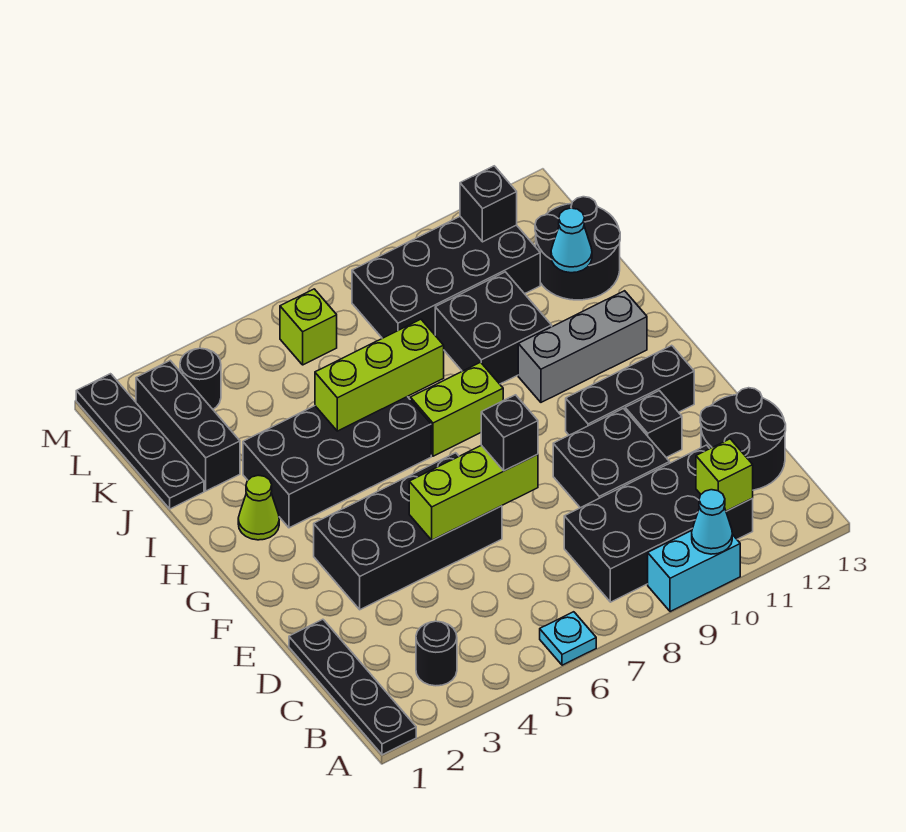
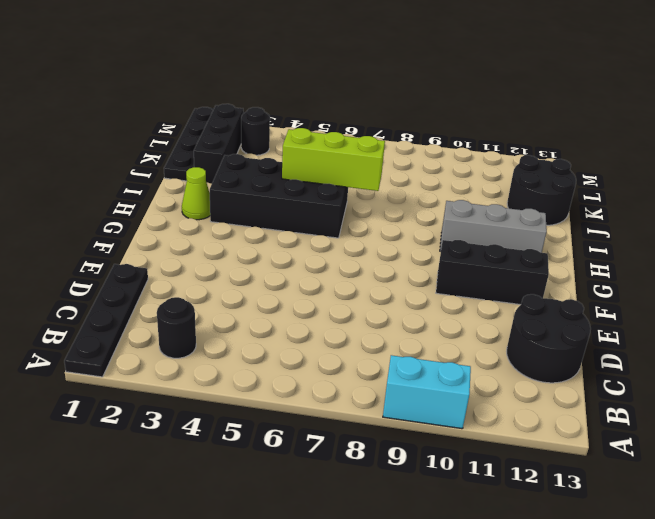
none -> cyan plate A6 level 1
none -> black brick B8:C11 level 1
none -> black brick D9:E10 level 1

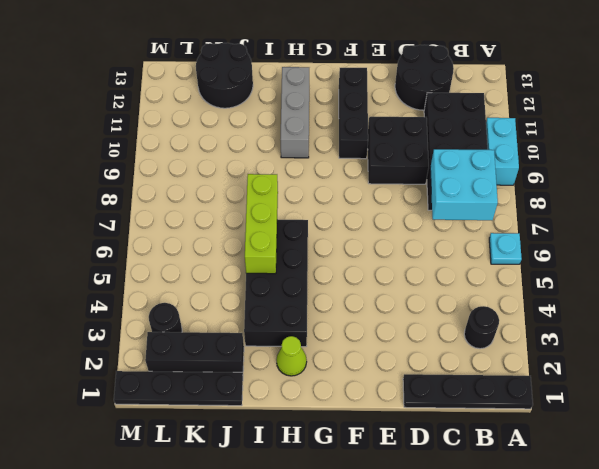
cyan brick B7:C8 level 2 -> none
none -> black brick E3:F6 level 1
none -> black brick E11 level 1
none -> lime brick H7:H8 level 1

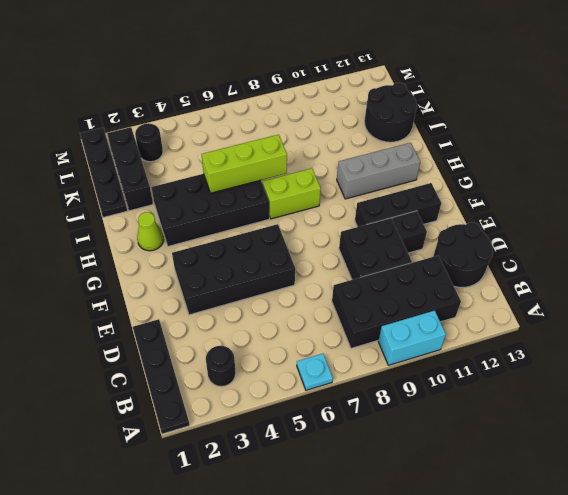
none -> black brick I9:J10 level 1
none -> black brick K8:L11 level 1
none -> lime brick L6 level 1

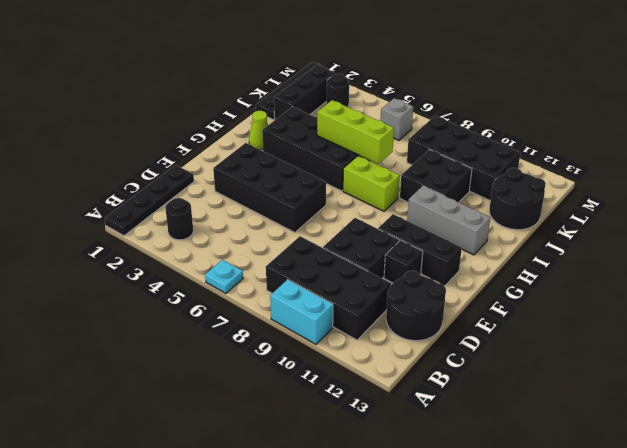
grey brick L6 level 1 -> lime brick L6 level 1
none -> cyan cone A10 level 2
none -> lime brick B11 level 2
none -> lime brick E5:E7 level 2

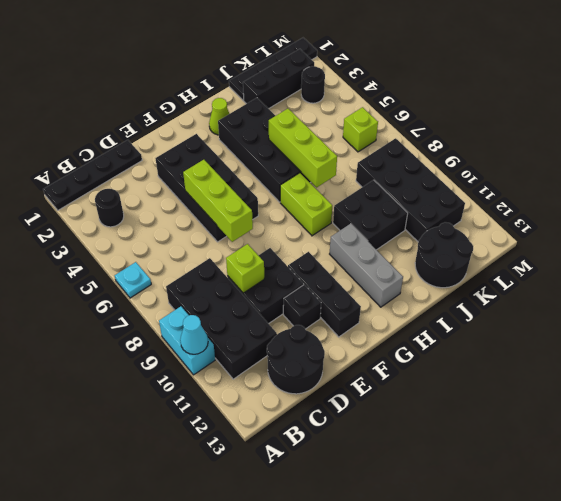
lime brick D9 level 2 -> lime brick B11 level 2
none -> cyan cone J12 level 2
none -> black brick L11 level 2
none -> black brick E7 level 3

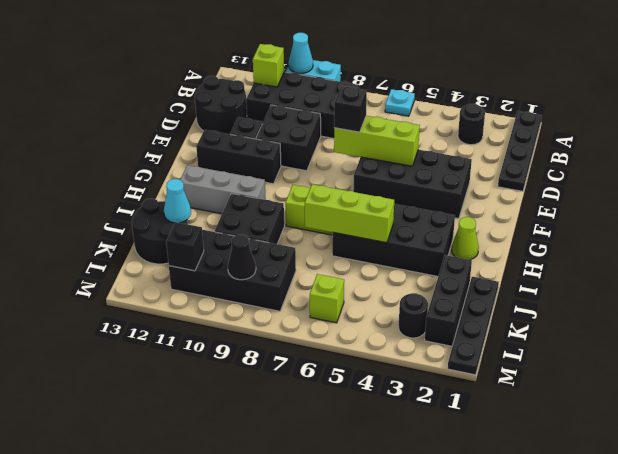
black cone L9 level 2 -> none

